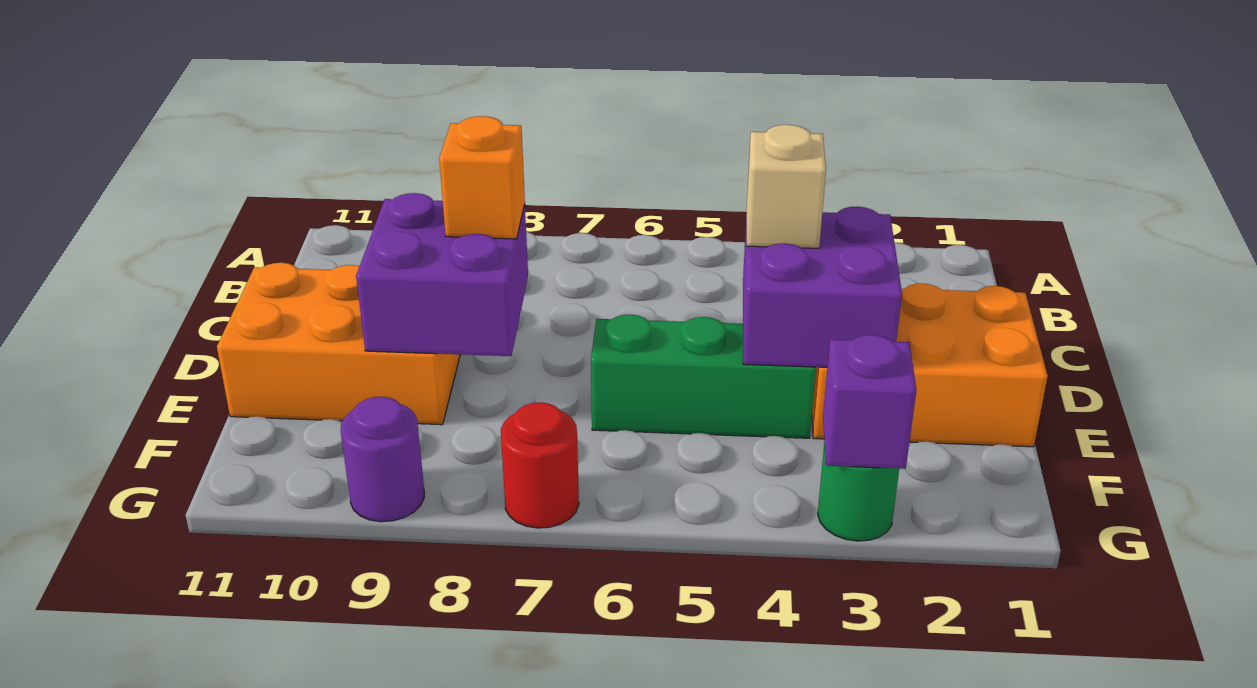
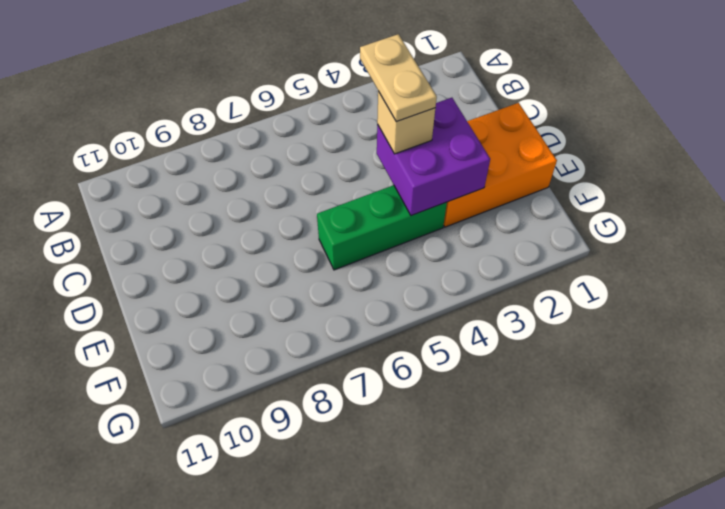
tan plate C4:D4 level 4 -> none
none -> orange brick D9:E11 level 1
none -> green round brick G3 level 1

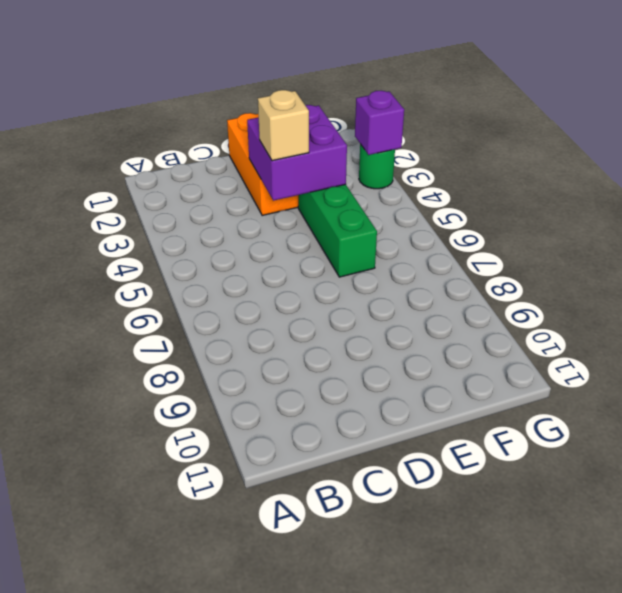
none -> orange brick D9:E11 level 1
none -> red round brick G7 level 1

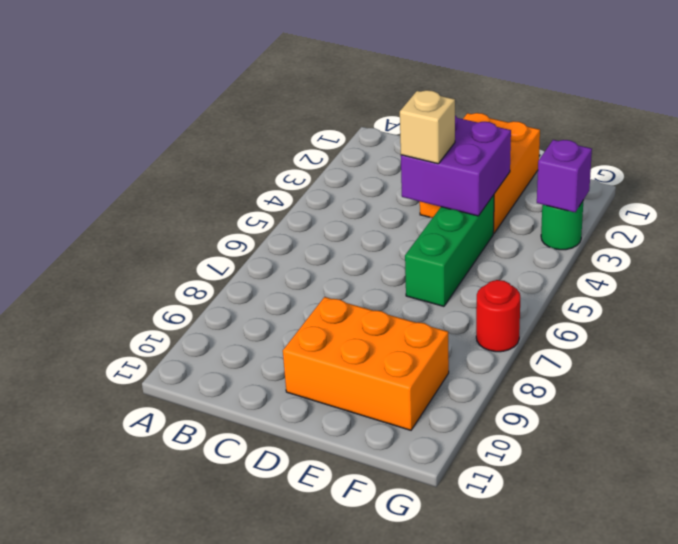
orange brick D9:F10 level 1 -> orange brick D9:E11 level 1
none -> purple round brick G9 level 1
none -> purple brick D8:E9 level 2

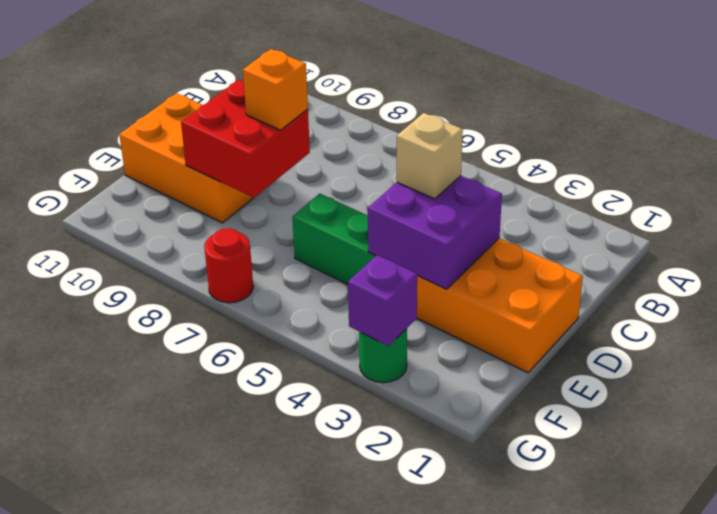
red brick D8:E9 level 2 -> purple brick D8:E9 level 2
none -> purple round brick G9 level 1

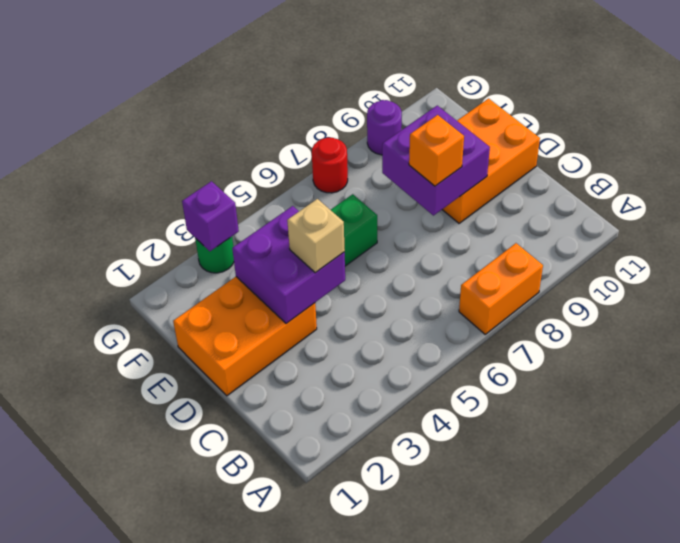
orange brick A7:A8 level 1 -> none

